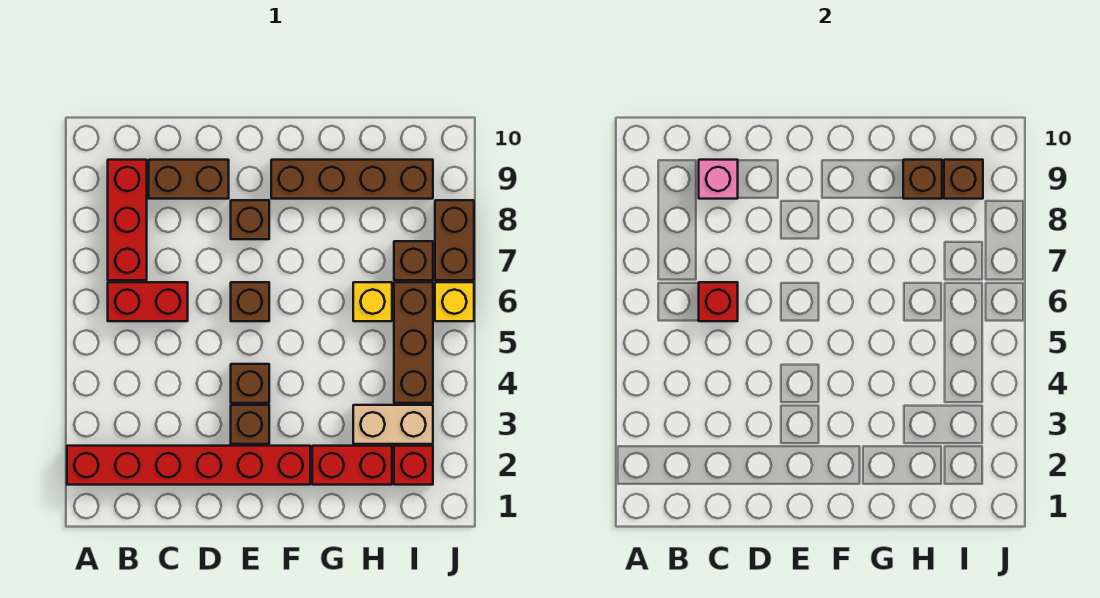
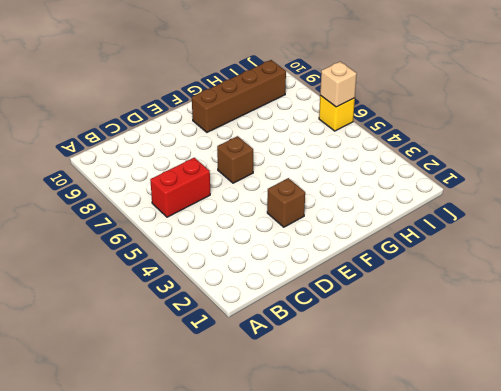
tan brick J6 level 2 -> none
none -> red brick A2:F2 level 1
none -> red brick B7:B9 level 1
none -> brown brick C9:D9 level 1

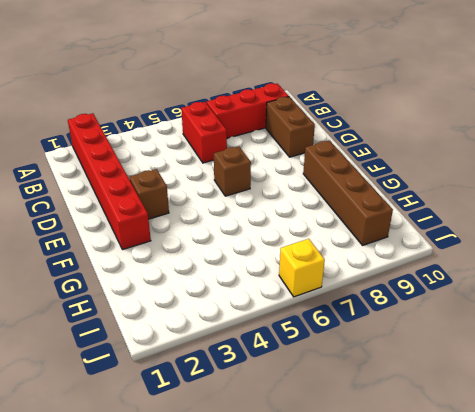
none -> brown brick E4 level 1
none -> brown brick E8 level 1
none -> red brick G2:H2 level 1

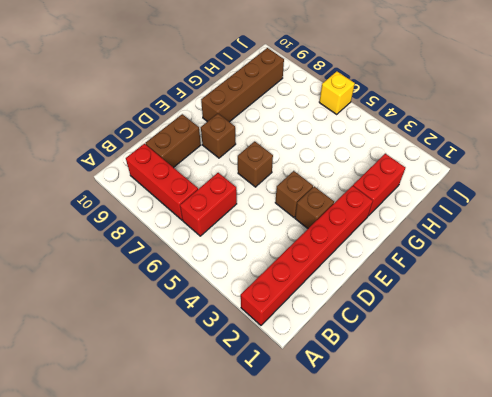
none -> tan brick H3:I3 level 1
none -> yellow brick H6 level 1
none -> red brick I2 level 1

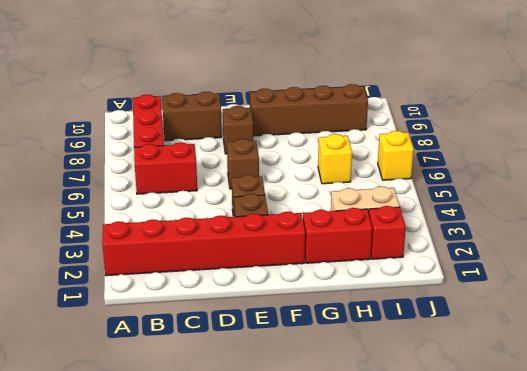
none -> brown brick I4:I6 level 1
none -> brown brick I7 level 1
none -> brown brick J7:J8 level 1

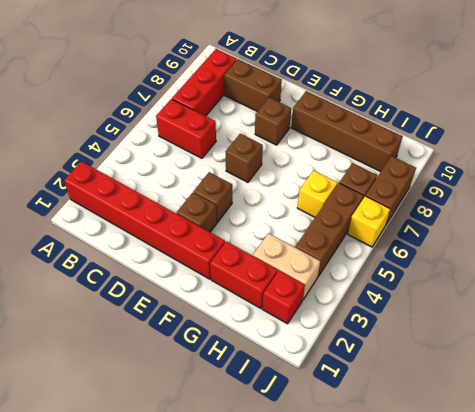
none -> red brick C6 level 2
none -> pink brick C9 level 2
none -> brown brick H9 level 2

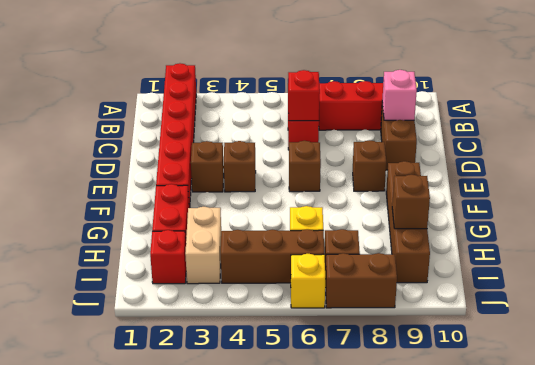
none -> brown brick I9 level 2

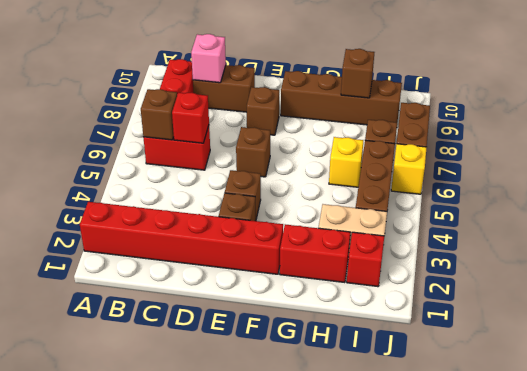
brown brick B6 level 2 -> brown brick I9 level 2

